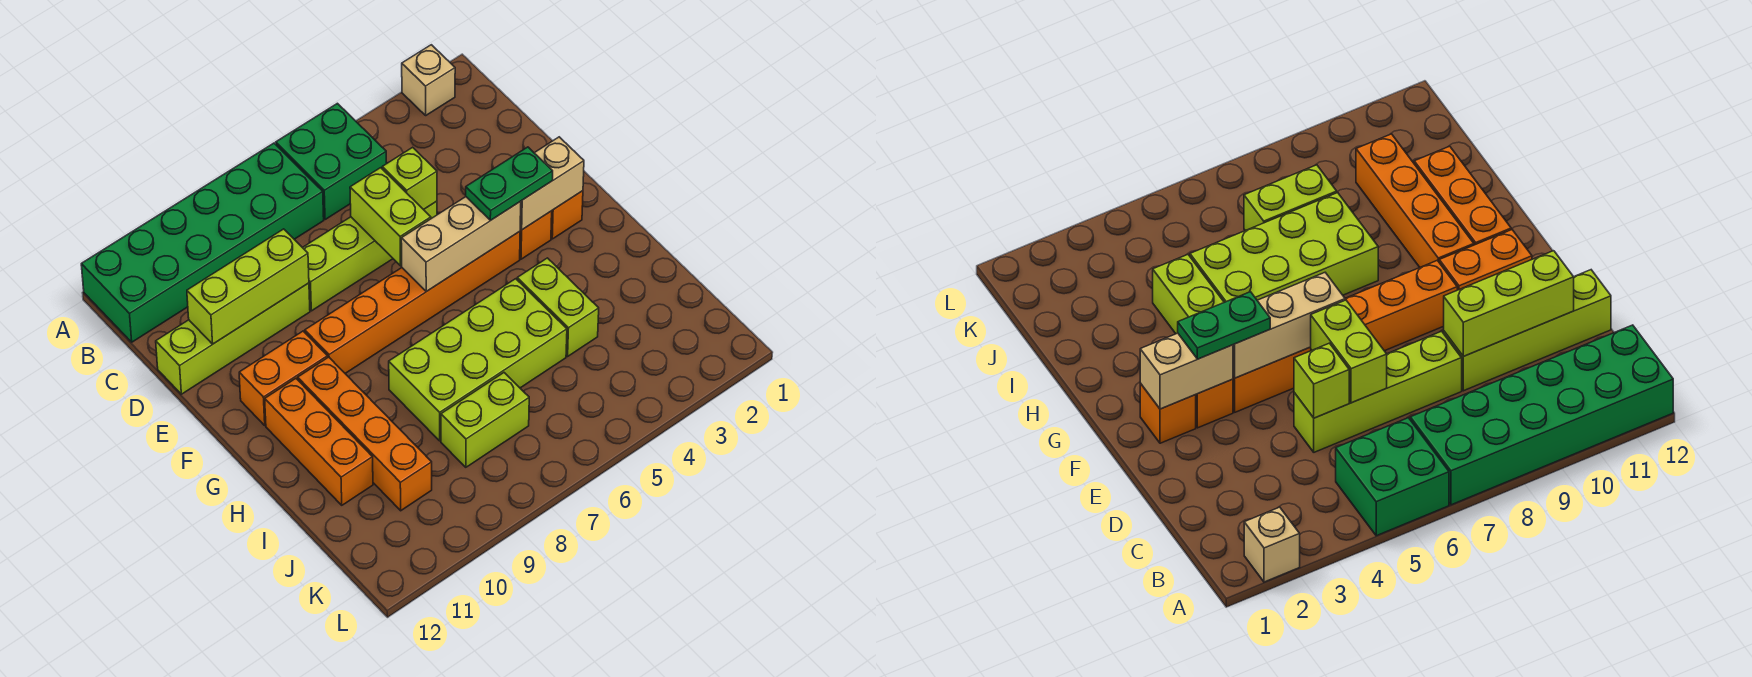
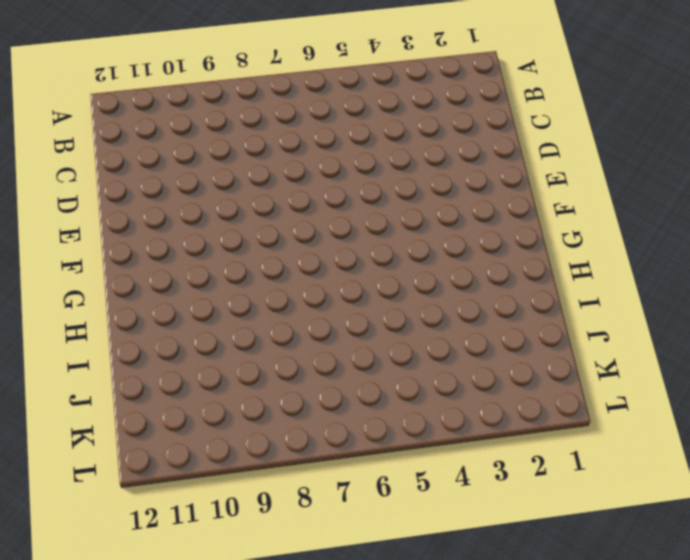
none -> tan brick A2 level 1
none -> green brick A5:B6 level 1
none -> green brick A7:B12 level 1

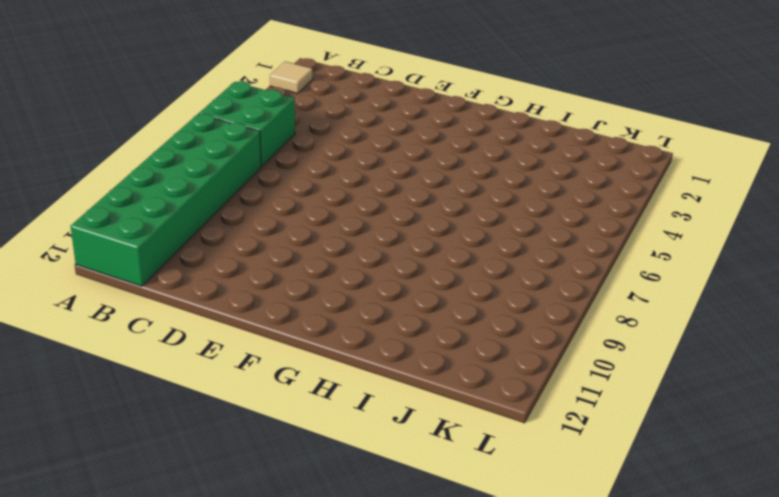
tan tile A2 level 1 -> tan brick A2 level 1
none -> lime brick D5:D8 level 1
none -> lime brick D9:D12 level 1
none -> orange brick F2 level 1

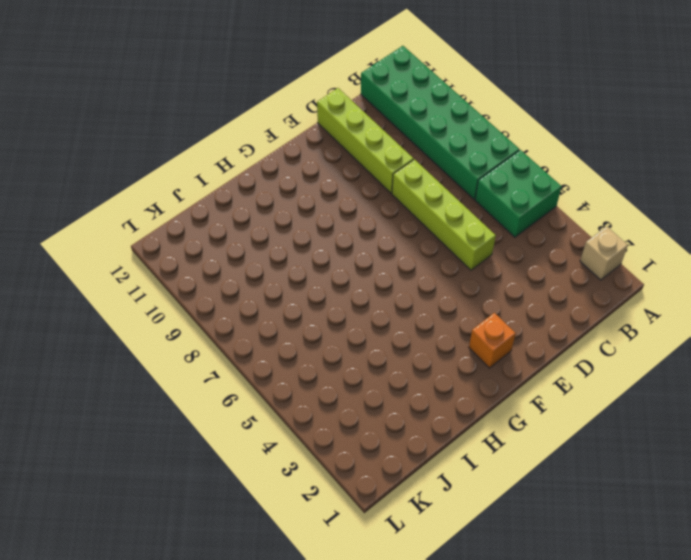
none -> orange brick F3 level 1
none -> orange brick F4:F9 level 1
none -> orange brick F10:F11 level 1

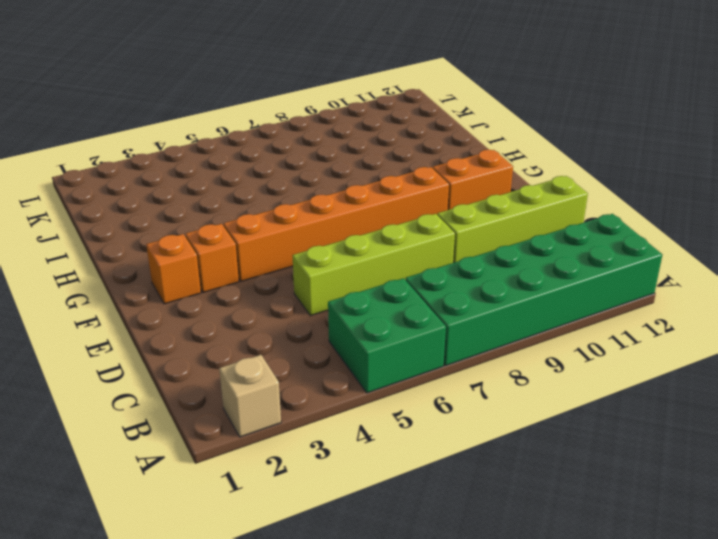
none -> orange brick G10:J10 level 1
none -> orange brick G11:I11 level 1
none -> lime brick H4:I4 level 1

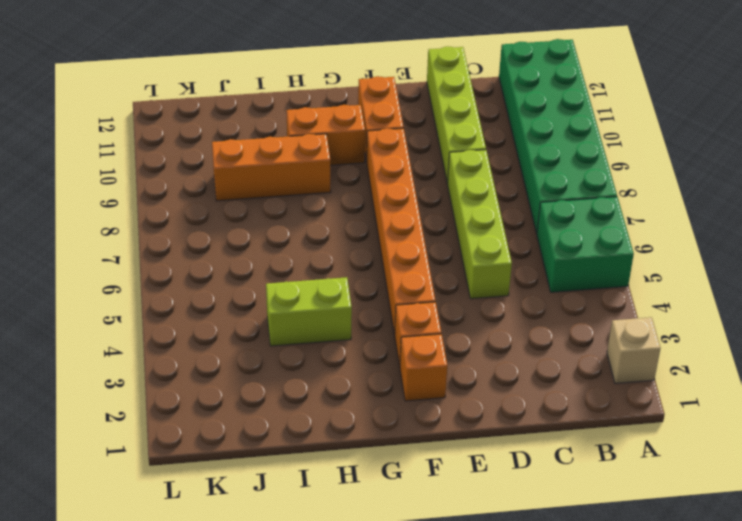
orange brick G10:H10 level 1 -> orange brick G10:J10 level 1
orange brick H9:J9 level 1 -> orange brick G11:I11 level 1
none -> lime brick H5:I8 level 1
none -> lime brick J7:J8 level 1
none -> lime brick D5 level 2

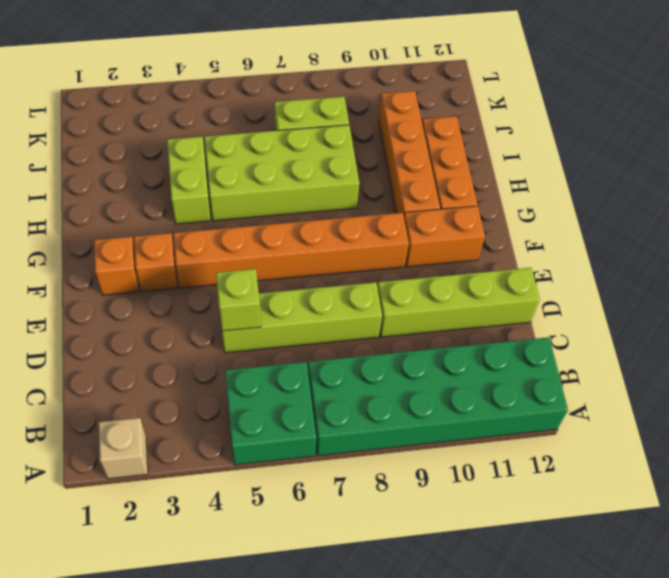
none -> lime brick D6:E6 level 2
none -> lime brick D9:D11 level 2
none -> tan brick F2:F3 level 2

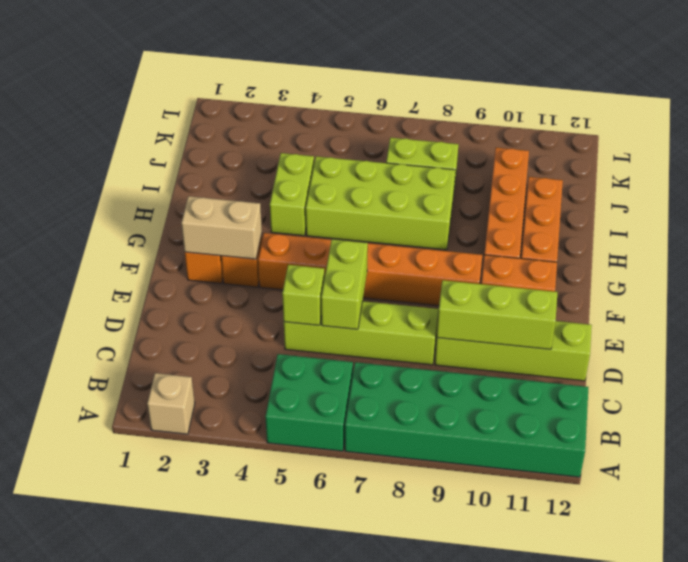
none -> tan brick F4:F6 level 2
none -> green plate F3:F4 level 3

